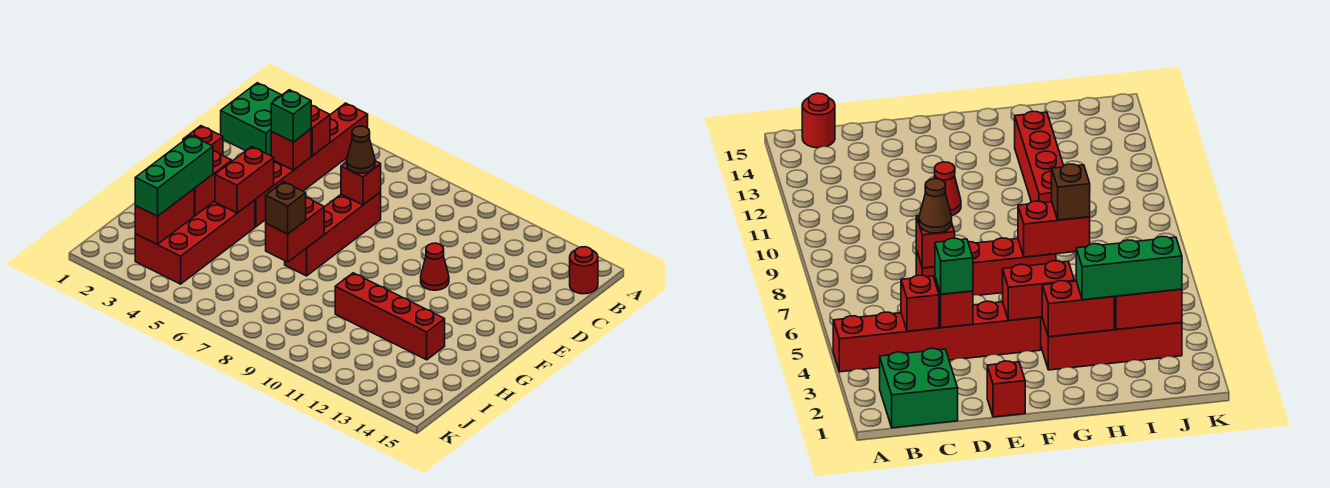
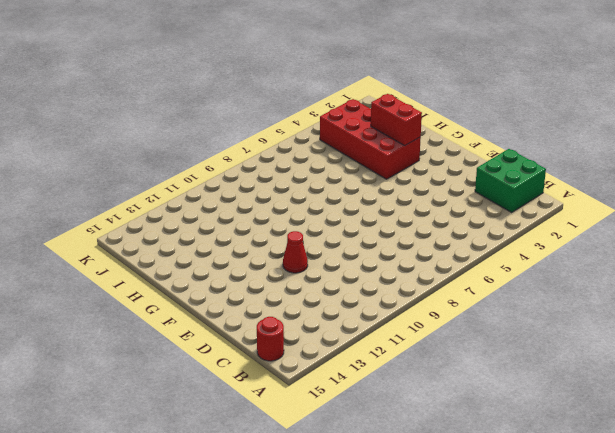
none -> red brick A4:F4 level 1
none -> red brick D7:G7 level 1
none -> red brick E1 level 1

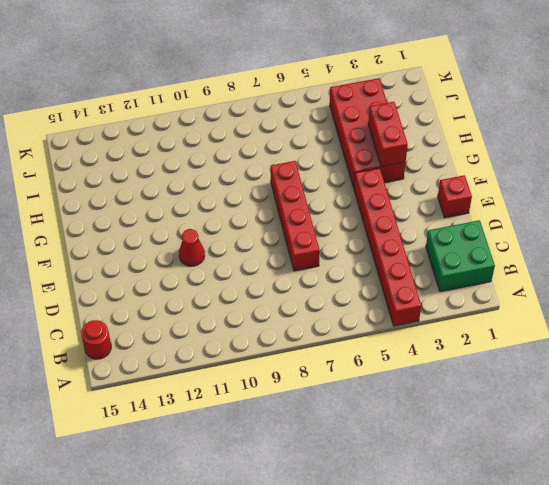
none -> red brick H10:H13 level 1
none -> red brick C4 level 2
none -> red brick D4 level 2

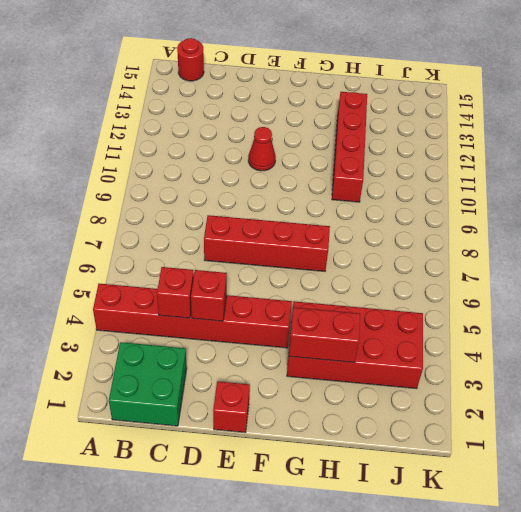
none -> red brick D7 level 2
none -> red brick F4:G4 level 2
none -> red brick G7:H7 level 2

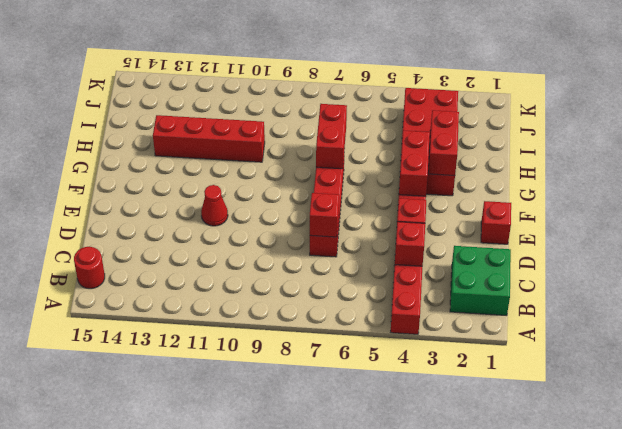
none -> red brick I3:J3 level 2
none -> green brick D4 level 3
none -> brown cone D7 level 3

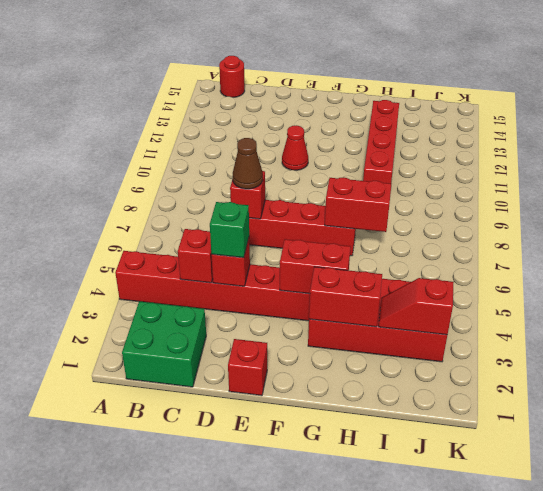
red slope I3:J3 level 2 top J -> red brick I3:J3 level 2
none -> green brick H3:J3 level 3
none -> brown brick H7 level 3

